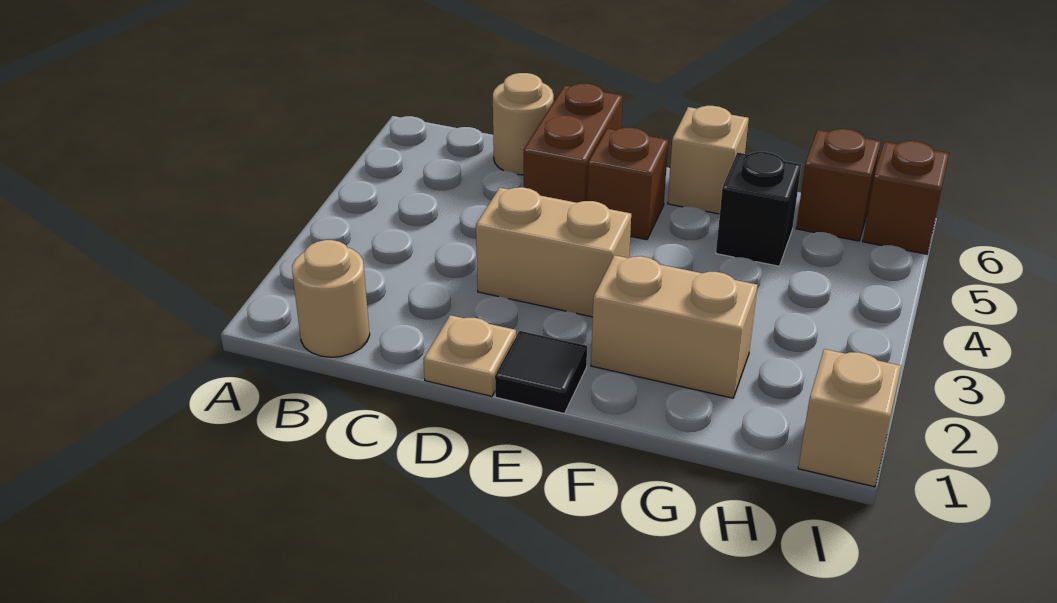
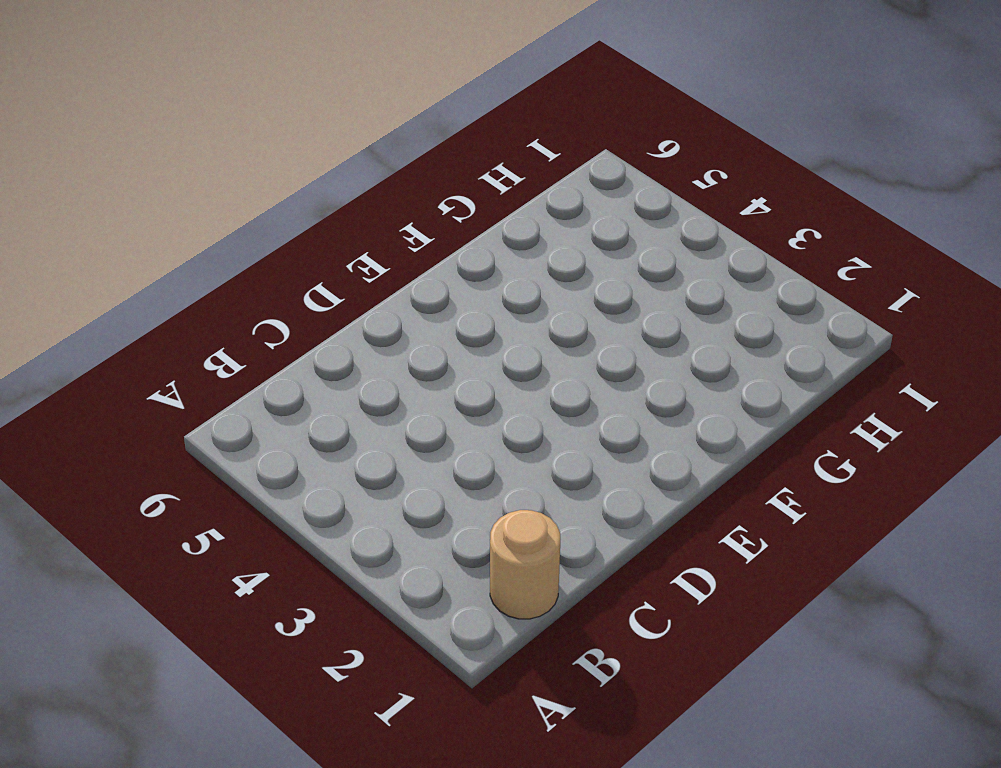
none -> tan round brick C6 level 1
none -> tan plate D1 level 1
none -> tan brick D3:E3 level 1

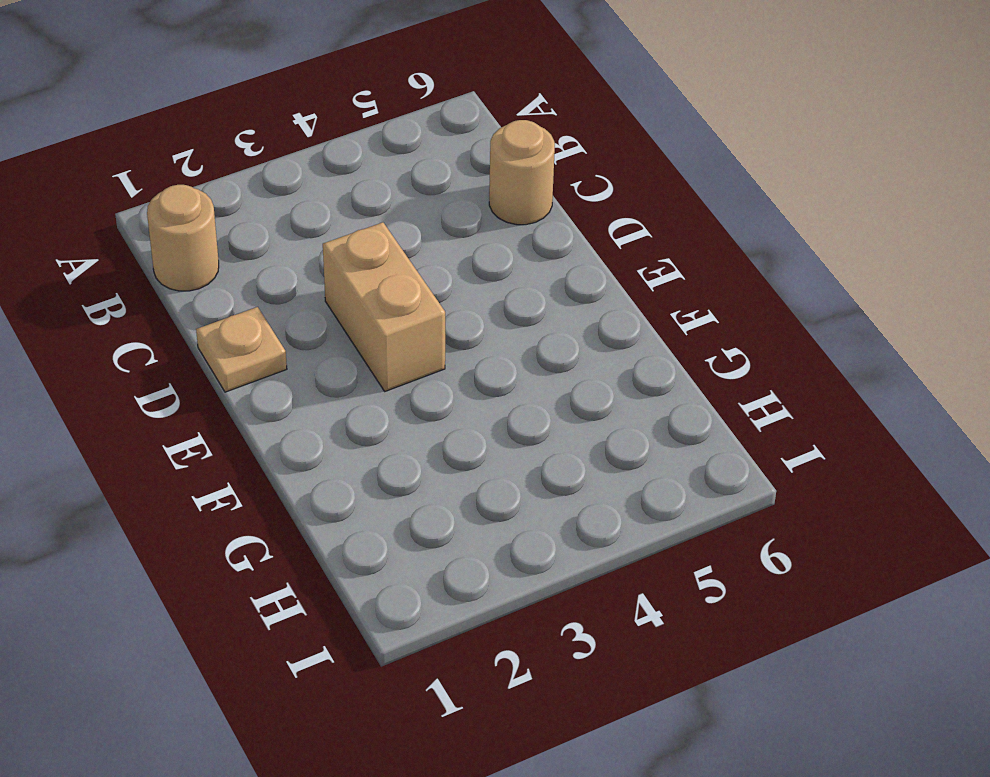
none -> brown brick D5:D6 level 1
none -> black tile E1 level 1
none -> brown brick E5 level 1

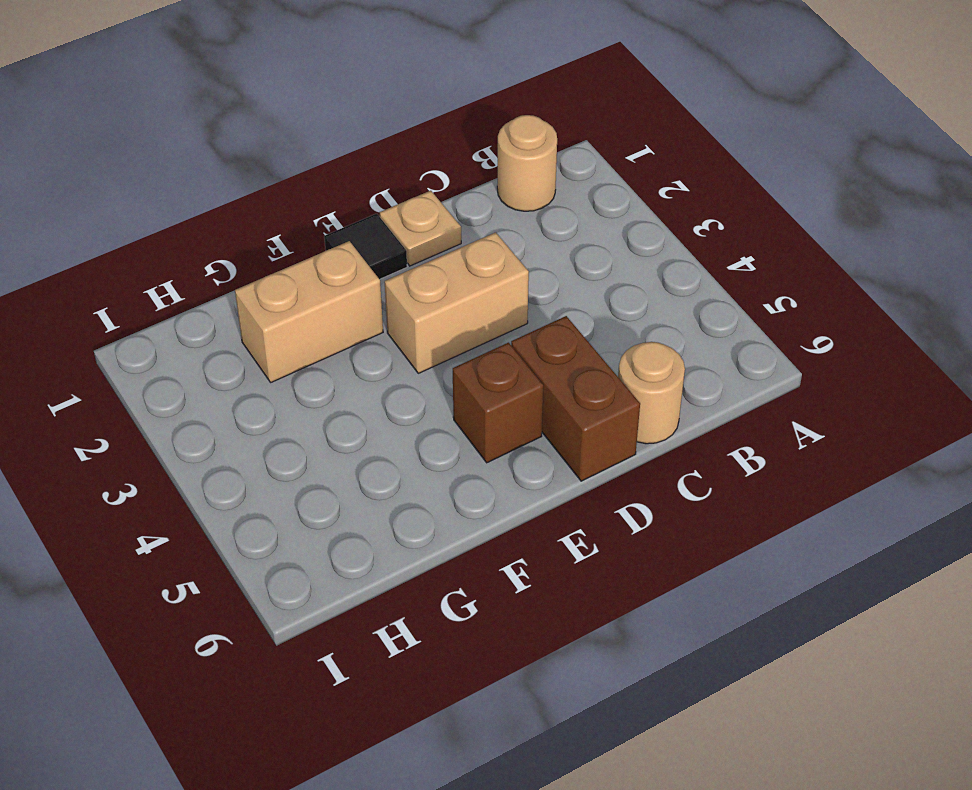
none -> tan brick F6 level 1
none -> black brick G5 level 1
none -> brown brick H6 level 1

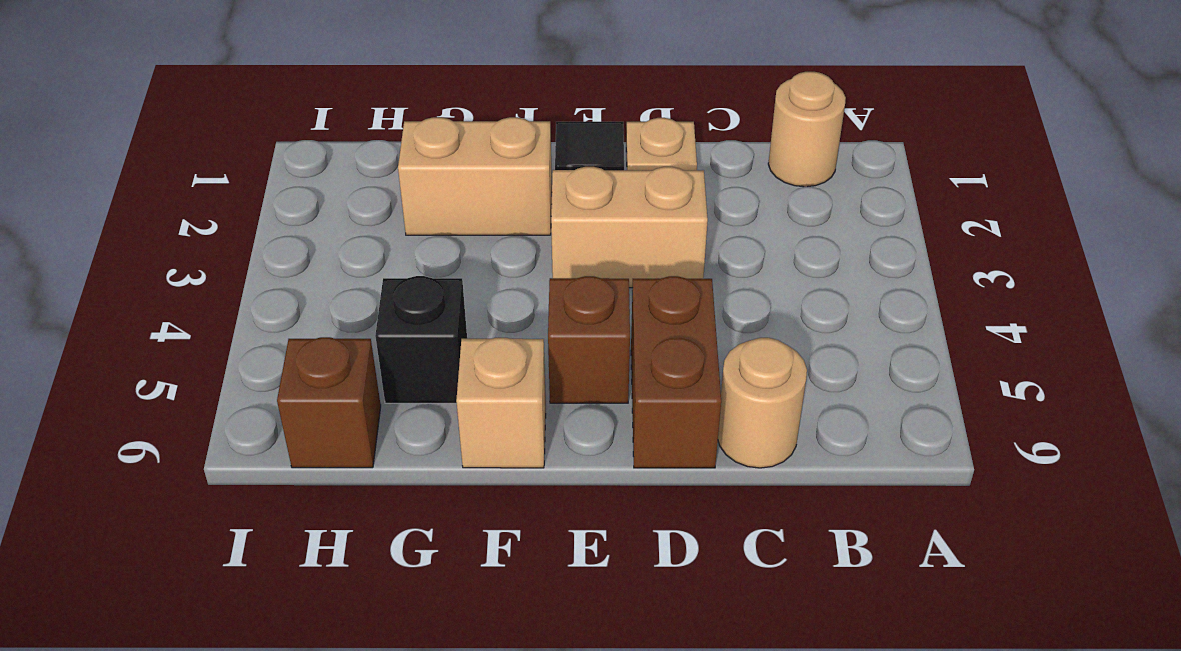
none -> tan brick I1 level 1
none -> brown brick I6 level 1

